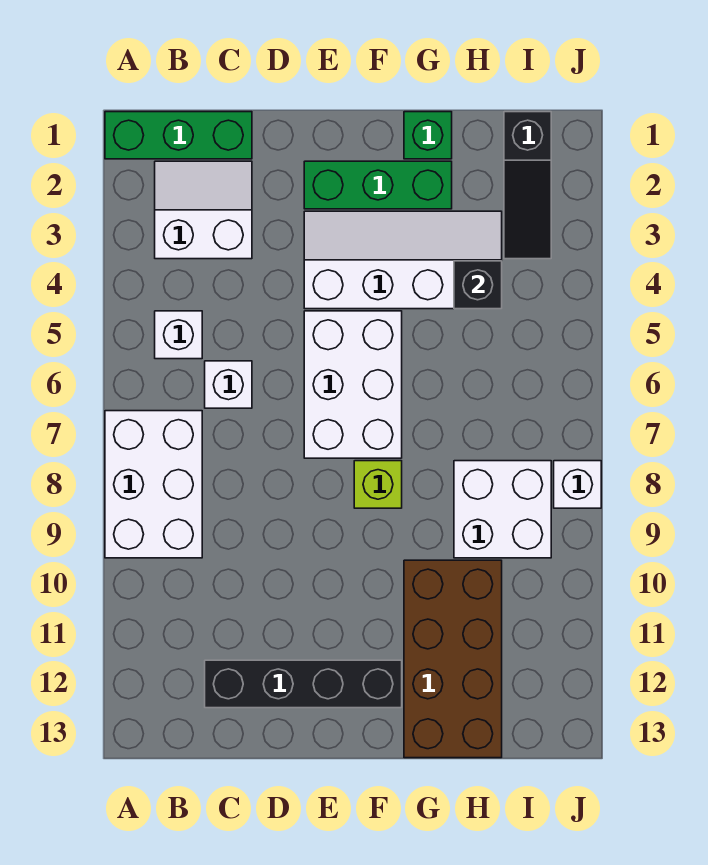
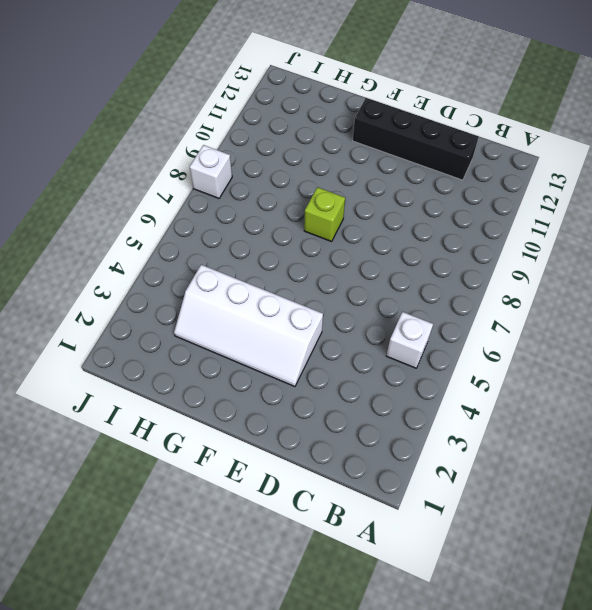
none -> green brick A1:C1 level 1
none -> white brick A7:B9 level 1
none -> white slope B2:C3 level 1 top 3

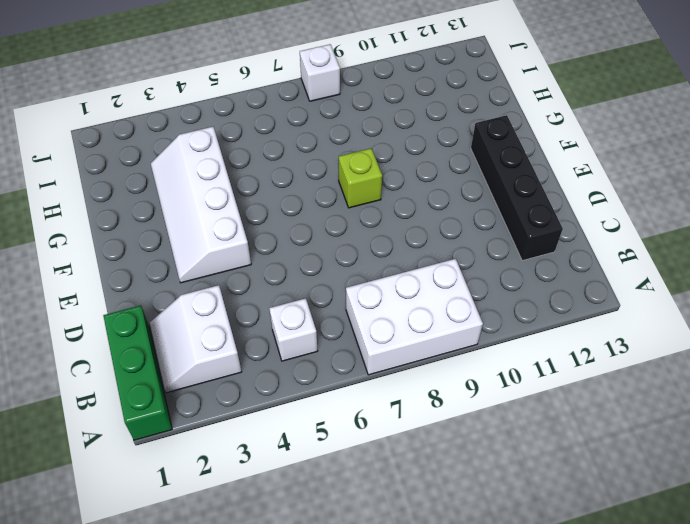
none -> white brick C6 level 1
none -> green brick E2:G2 level 1
none -> white brick E5:F7 level 1

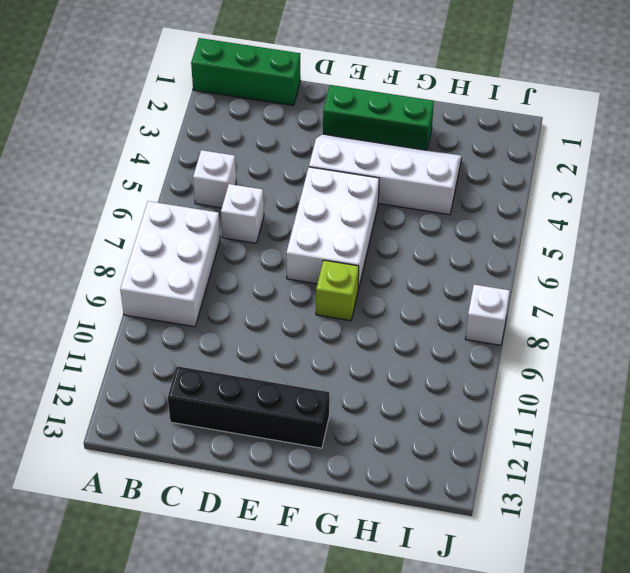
none -> white slope B2:C3 level 1 top 3
none -> green brick G1 level 1
none -> brown brick G10:H13 level 1

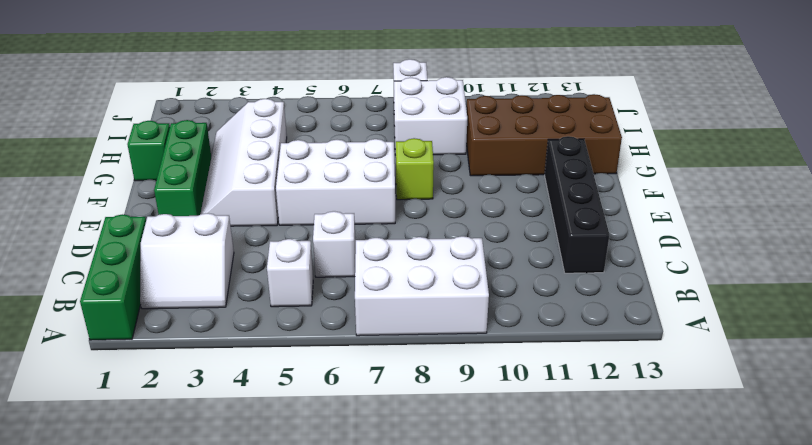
white slope B2:C3 level 1 top C -> white slope B2:C3 level 1 top 3
none -> black slope I1:I3 level 1 top 1
none -> black brick H4 level 2

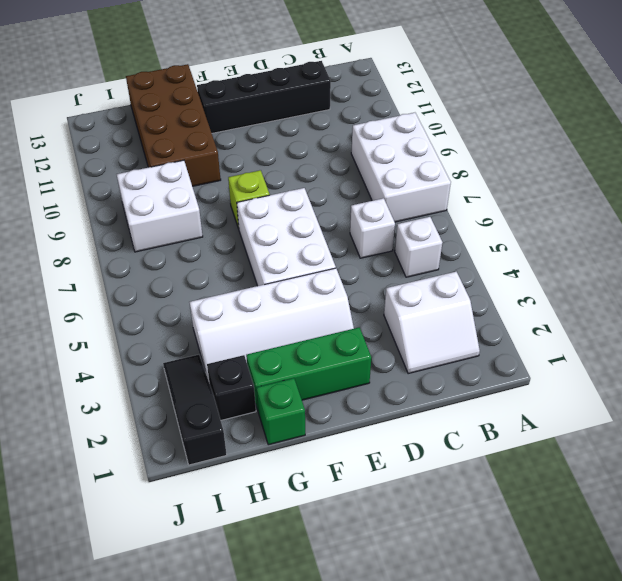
black brick H2 level 1 -> black brick H4 level 2
none -> green brick A1:C1 level 1
none -> white brick J8 level 1

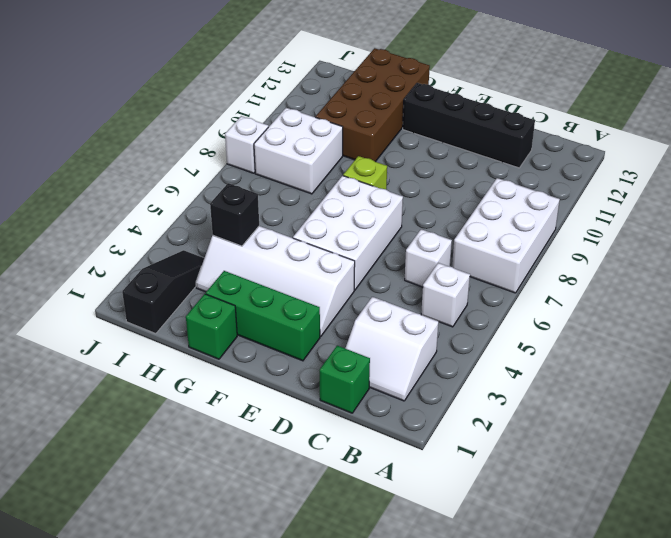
green brick C1 level 1 -> green brick A1:C1 level 1

